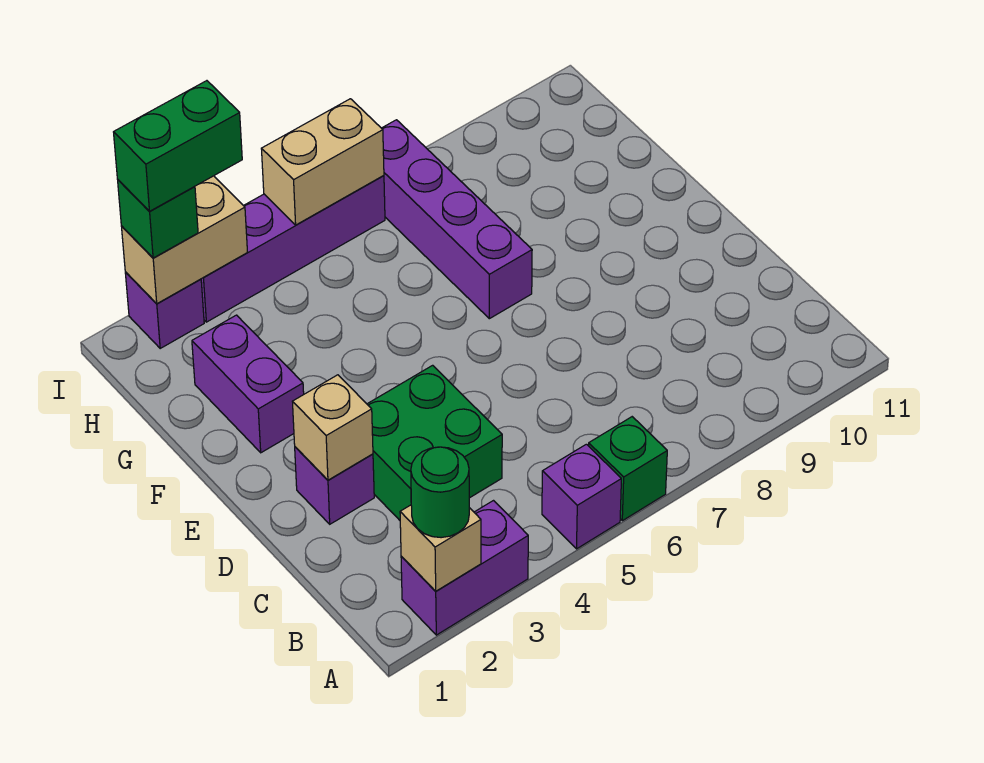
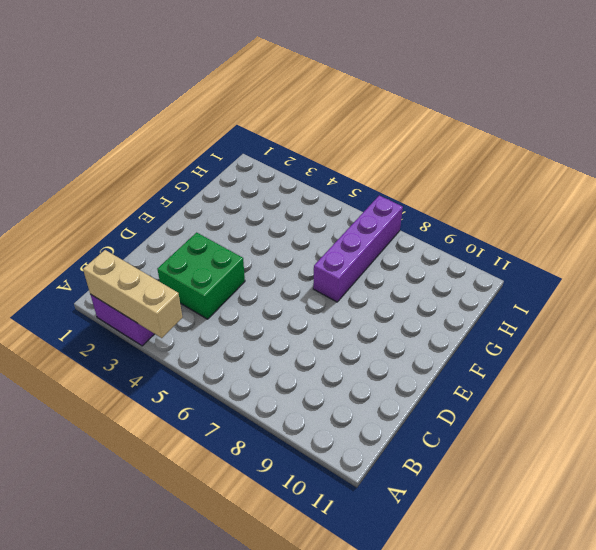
tan brick A2:A4 level 2 -> tan brick A2 level 2
none -> purple brick A5 level 1
none -> green brick A6 level 1
none -> purple brick D2 level 1

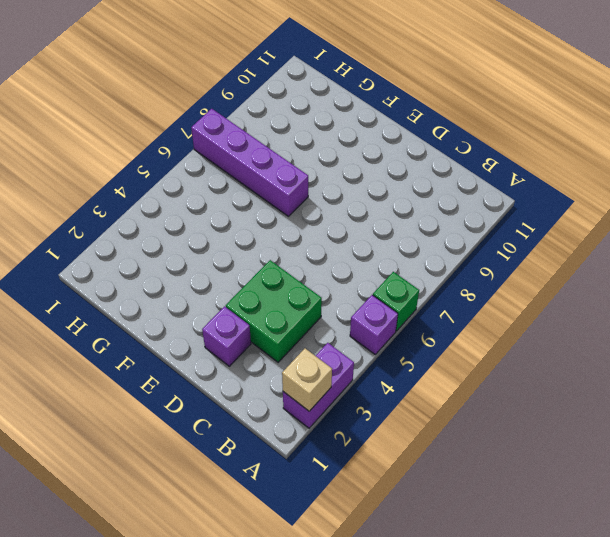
none -> purple brick F2:G2 level 1
none -> purple brick I2 level 1
none -> purple brick I3:I6 level 1

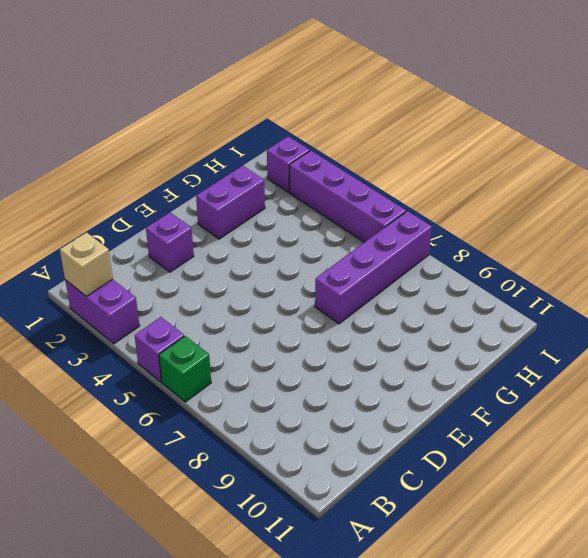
none -> green brick C3:D4 level 1
none -> tan brick D2 level 2
none -> tan brick I2:I3 level 2

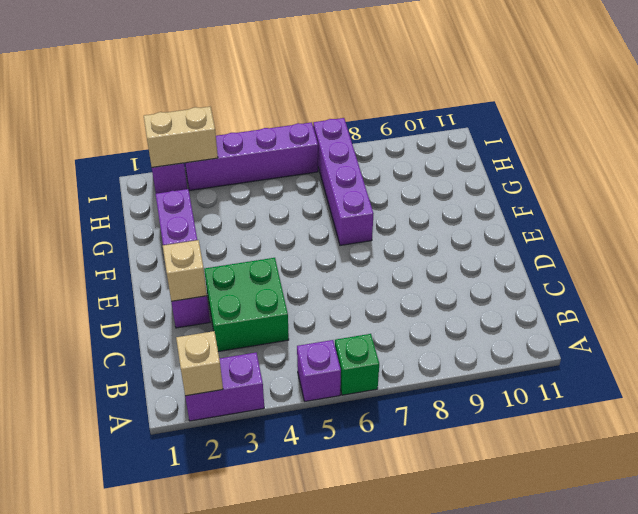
none -> tan brick I5:I6 level 2
none -> green round brick A2 level 3
none -> green brick I2 level 3

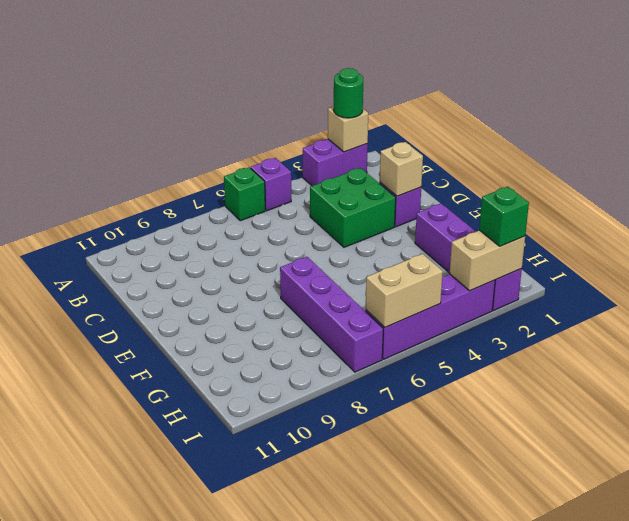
none -> green brick I2:I3 level 4

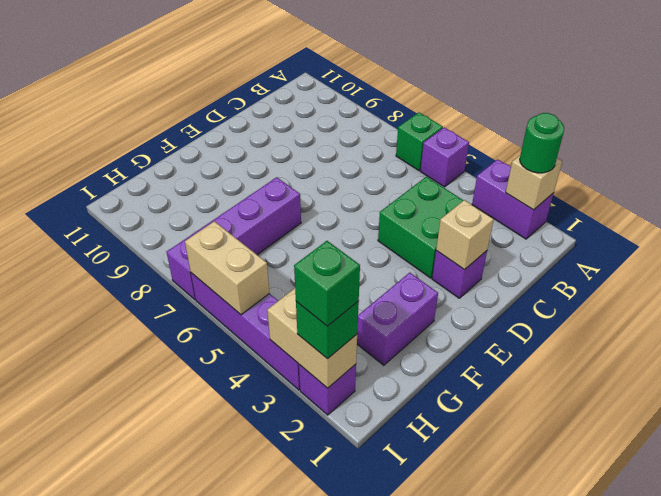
green brick I2 level 4 -> green brick I2:I3 level 4

